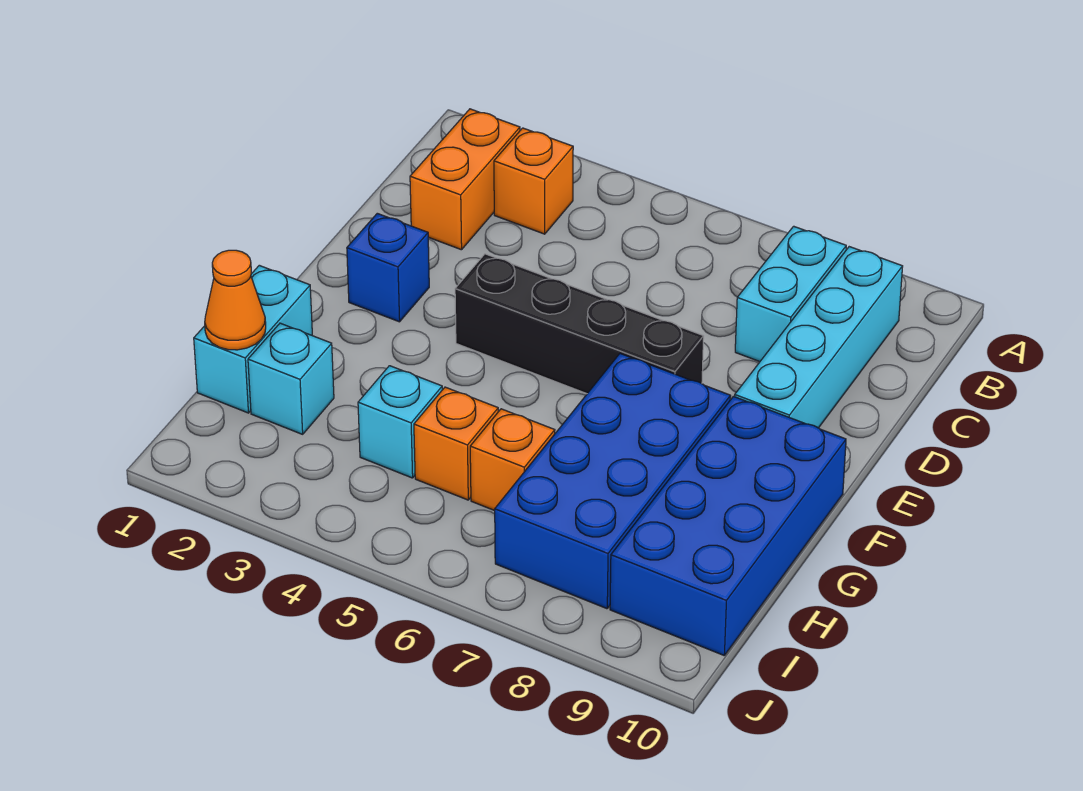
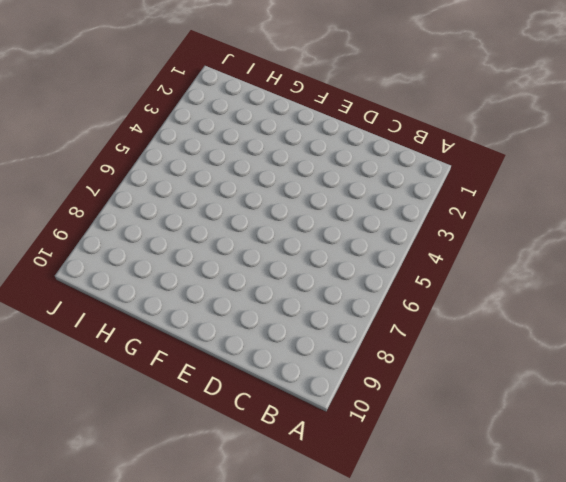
none -> orange brick B2:C2 level 1
none -> orange brick B3 level 1
none -> cyan brick B8:C8 level 1

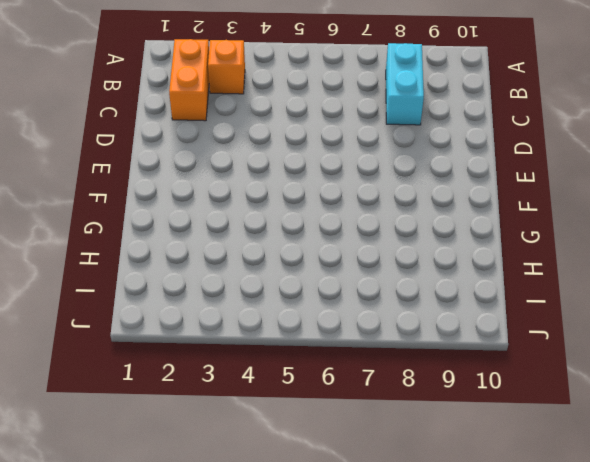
none -> cyan brick B9:E9 level 1
none -> blue brick E2 level 1
none -> black brick E4:E7 level 1

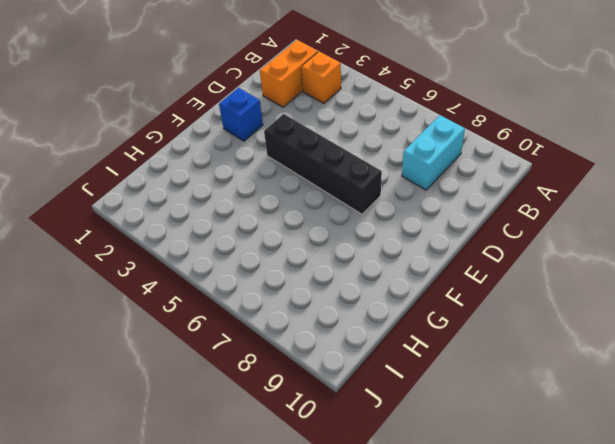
none -> cyan brick B9:E9 level 1
none -> blue brick F7:I8 level 1
none -> blue brick F9:I10 level 1

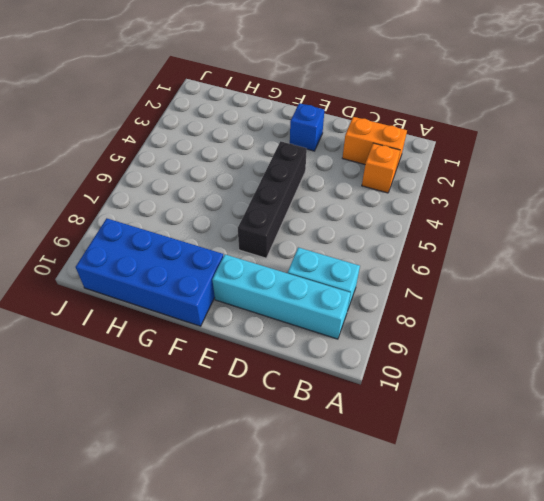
none -> blue brick F7:I8 level 1
none -> cyan brick G1:H1 level 1
none -> cyan brick H2 level 1

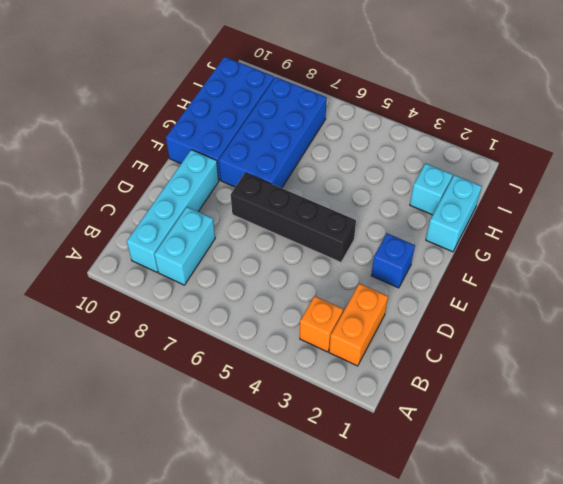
none -> cyan brick H4 level 1
none -> orange brick H5 level 1
none -> orange brick H6 level 1

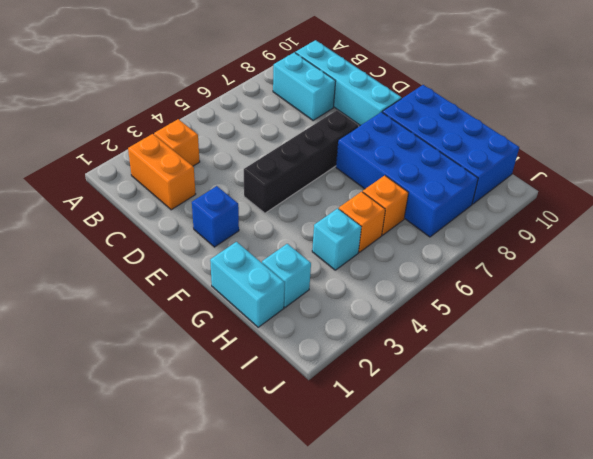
none -> orange cone H1 level 2

